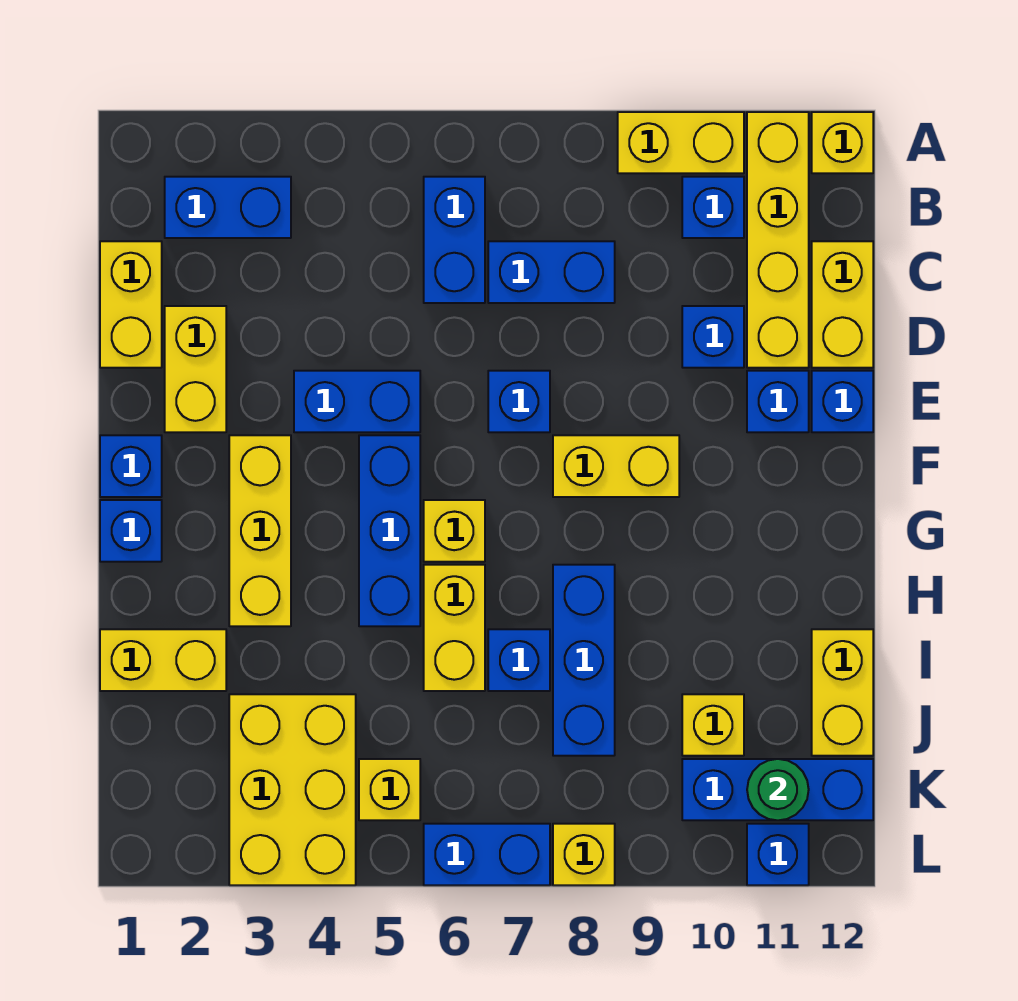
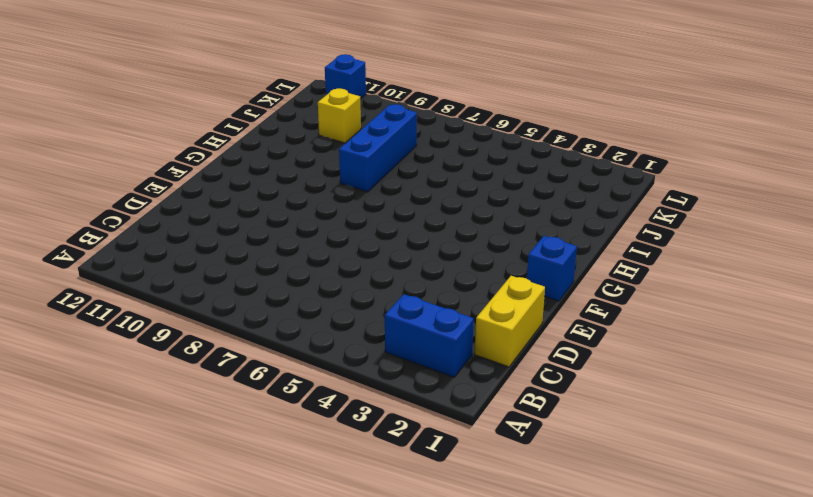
none -> yellow brick A9:A10 level 1
none -> yellow brick A11:D11 level 1
none -> yellow brick A12 level 1
none -> blue brick B6:C6 level 1

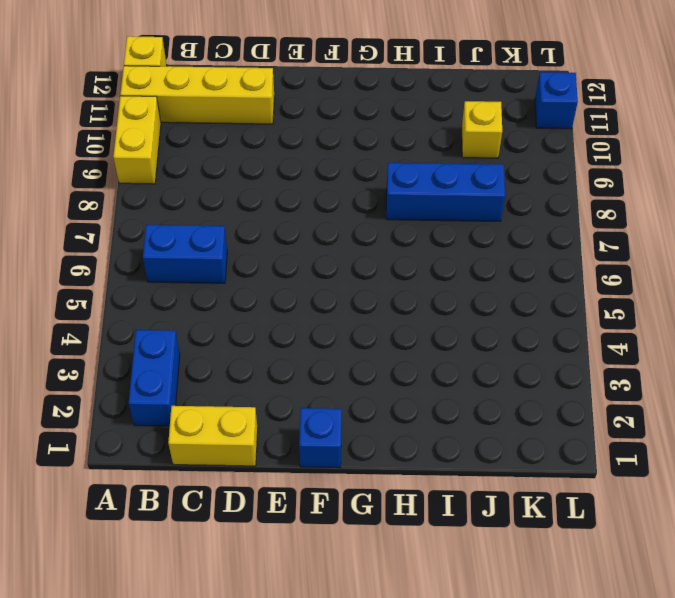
none -> blue brick B10 level 1
none -> blue brick C7:C8 level 1
none -> yellow brick C12:D12 level 1
none -> yellow brick D2:E2 level 1

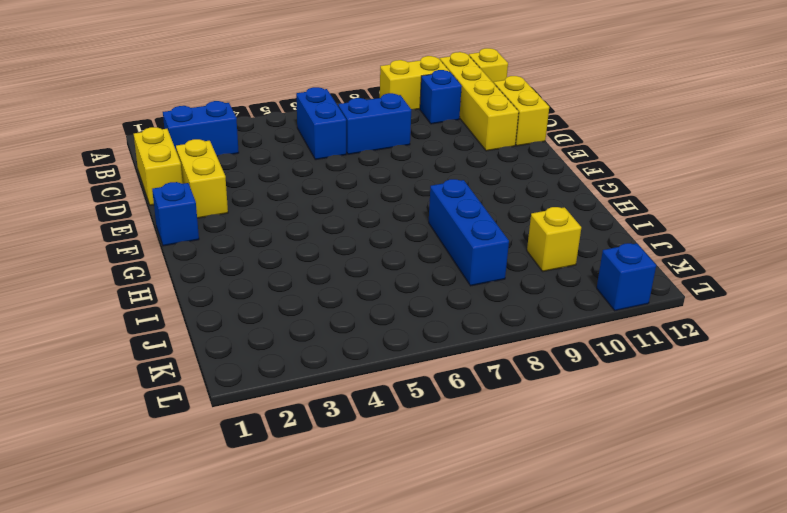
none -> blue brick D10 level 1
none -> blue brick E4:E5 level 1
none -> blue brick E7 level 1
none -> blue brick E11 level 1

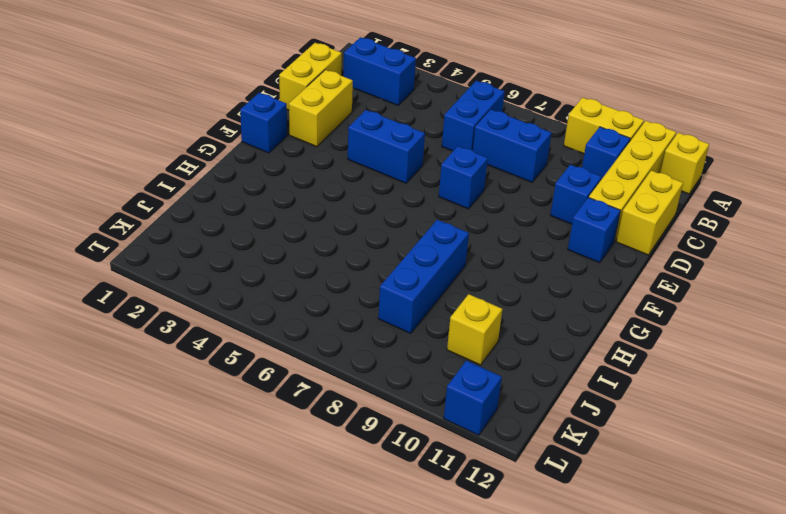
none -> blue brick E12 level 1
none -> yellow brick F3:H3 level 1
none -> blue brick F5:H5 level 1
none -> yellow brick F8:F9 level 1

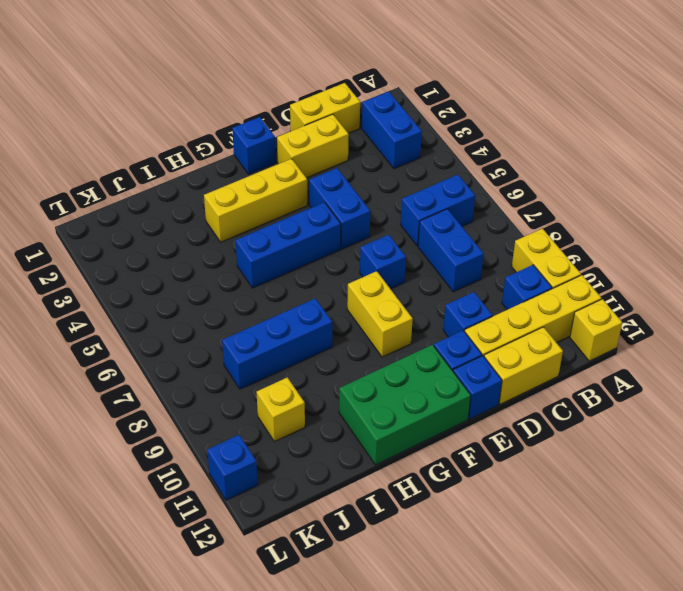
green brick F11:H12 level 1 -> none
none -> blue brick G1 level 1
none -> yellow brick G6 level 1
none -> yellow brick H6:I6 level 1
none -> yellow brick I1:I2 level 1

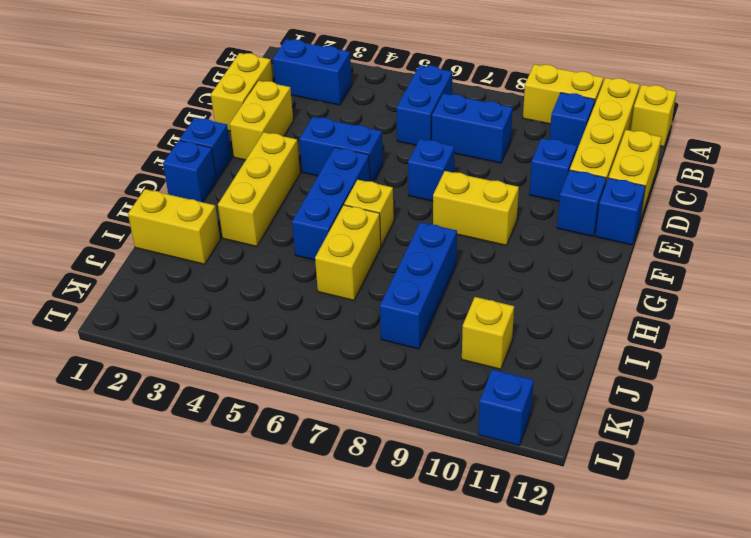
none -> blue brick I7 level 1
none -> yellow brick I12:J12 level 1
none -> yellow brick J3:L4 level 1
none -> yellow brick K5 level 1

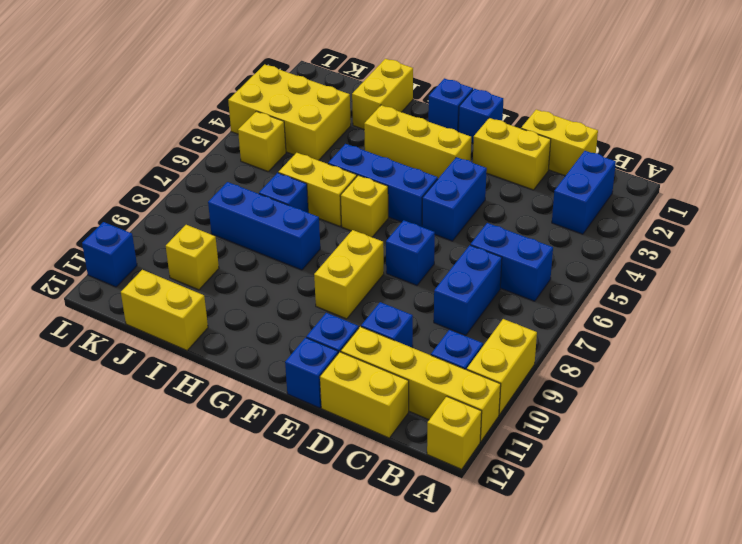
none -> blue brick K10:K12 level 1
none -> blue brick L6:L7 level 1
none -> yellow brick L8 level 1
none -> green round brick K11 level 2

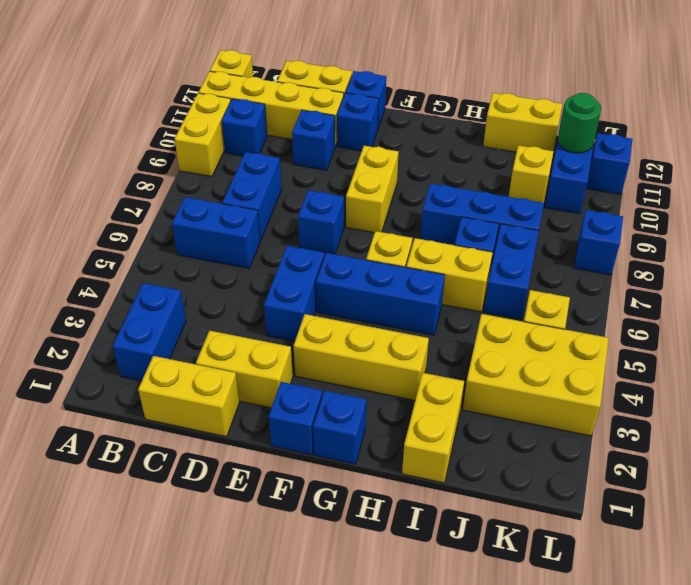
blue brick J6:J7 level 1 -> blue brick L6:L7 level 1
blue brick L8 level 1 -> yellow brick L8 level 1

